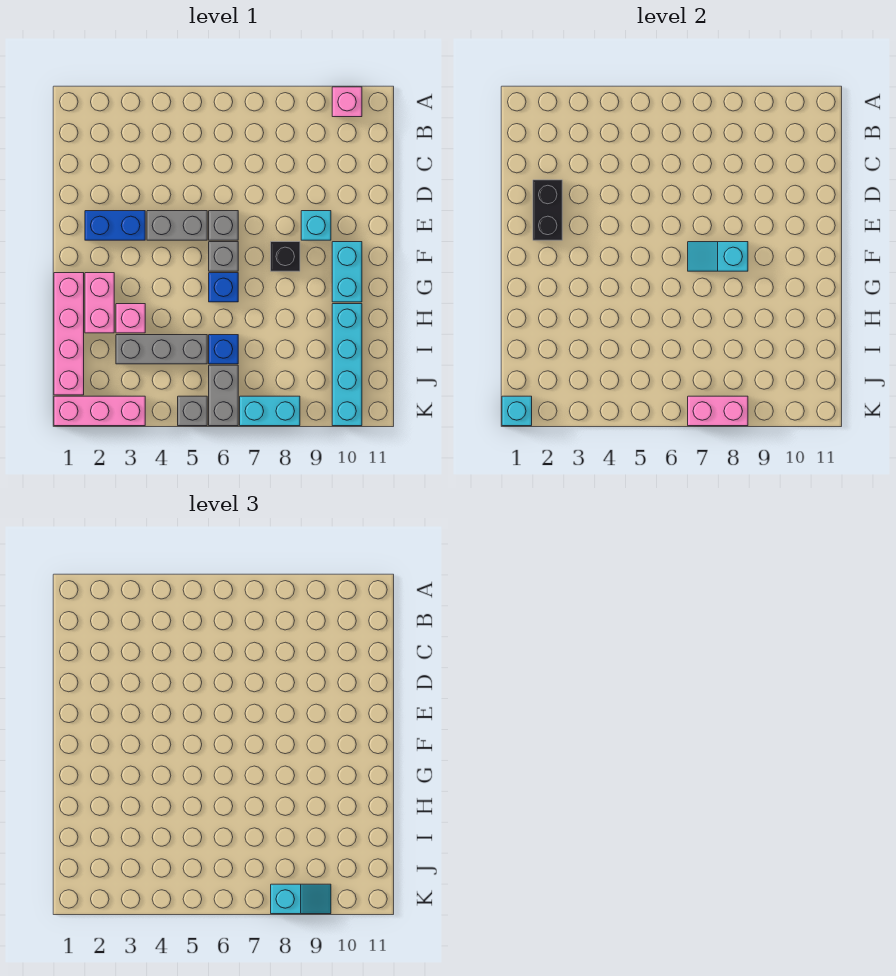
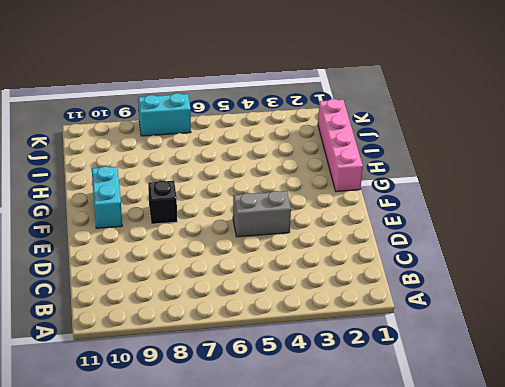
none -> pink brick A10 level 1
none -> blue brick E2:E3 level 1
none -> grey brick E6 level 1

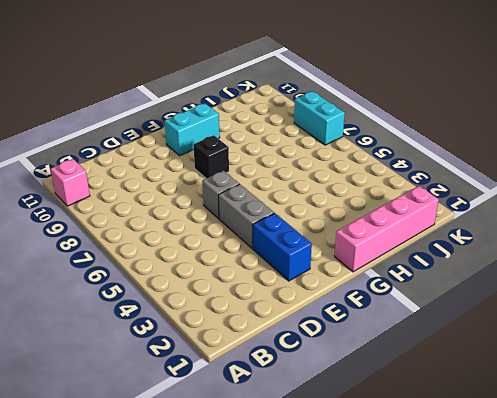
none -> cyan brick E9 level 1
none -> grey brick F6 level 1
none -> pink brick G2:H2 level 1

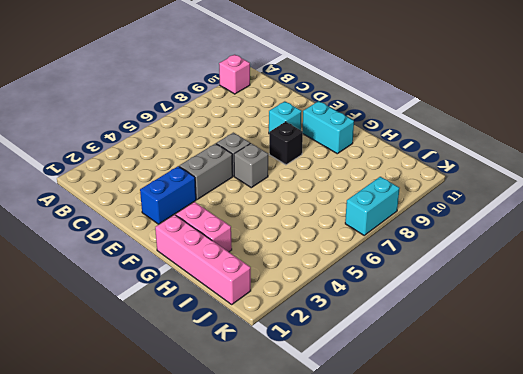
none -> blue brick G6 level 1
none -> pink brick H3 level 1
none -> cyan brick H10:K10 level 1

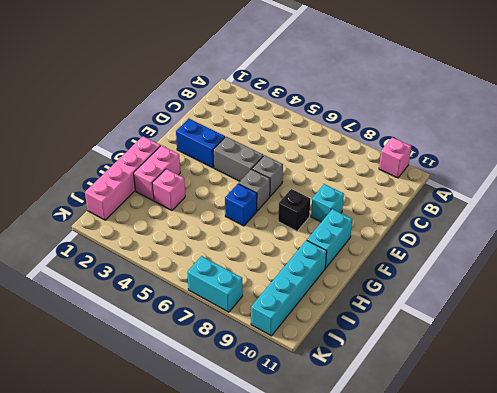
none -> grey brick I3:I5 level 1
none -> blue brick I6 level 1
none -> grey brick J6:K6 level 1

